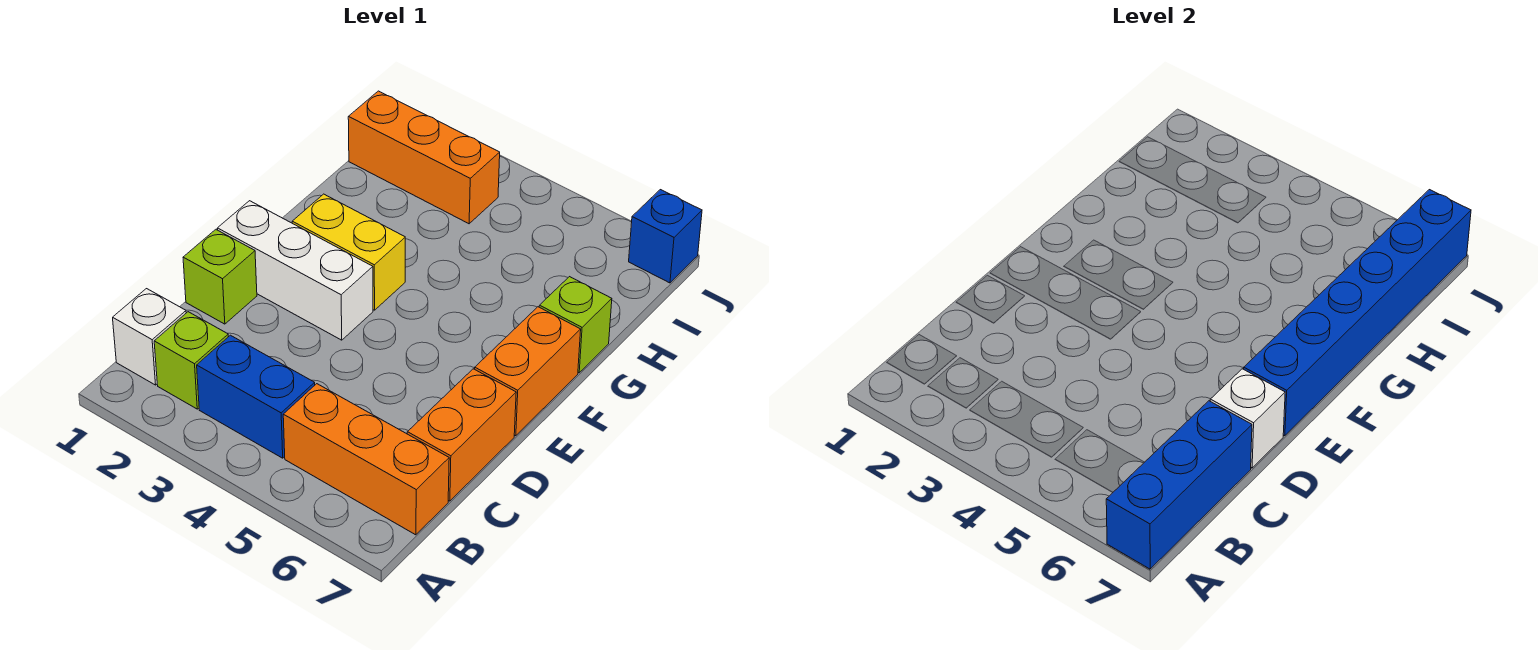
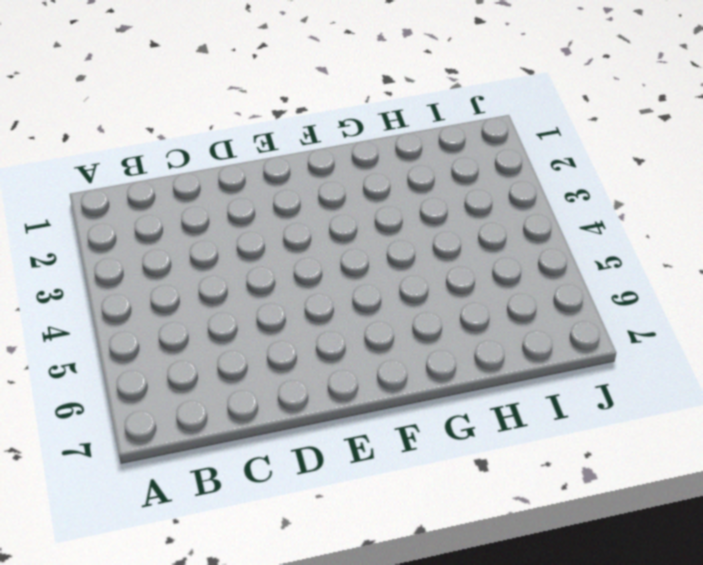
none -> white brick B1 level 1
none -> lime brick B2 level 1
none -> blue brick B3:B4 level 1

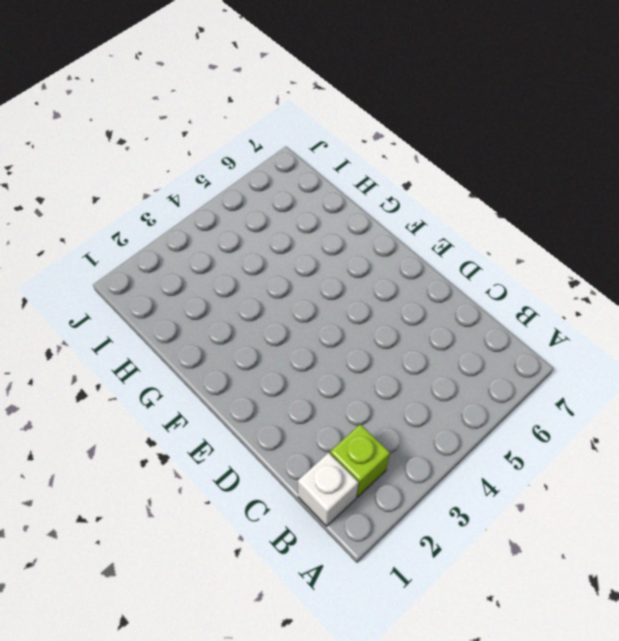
none -> blue brick B3:B4 level 1
none -> orange brick B5:B7 level 1
none -> orange brick C7:D7 level 1

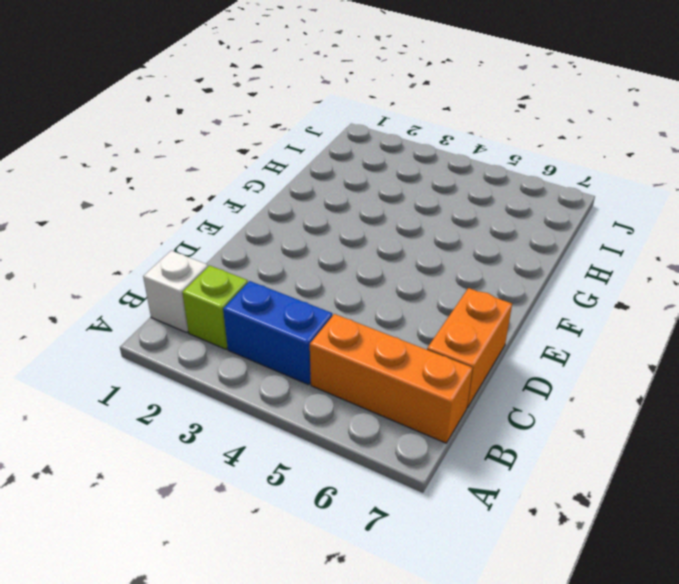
none -> lime brick D1 level 1
none -> white brick E1:E3 level 1
none -> orange brick E7:F7 level 1

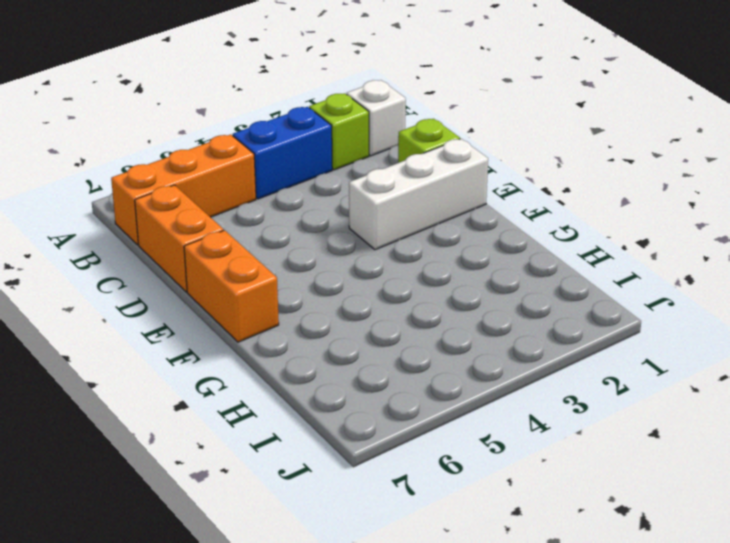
none -> yellow brick F2:F3 level 1
none -> lime brick G7 level 1
none -> orange brick I1:I3 level 1

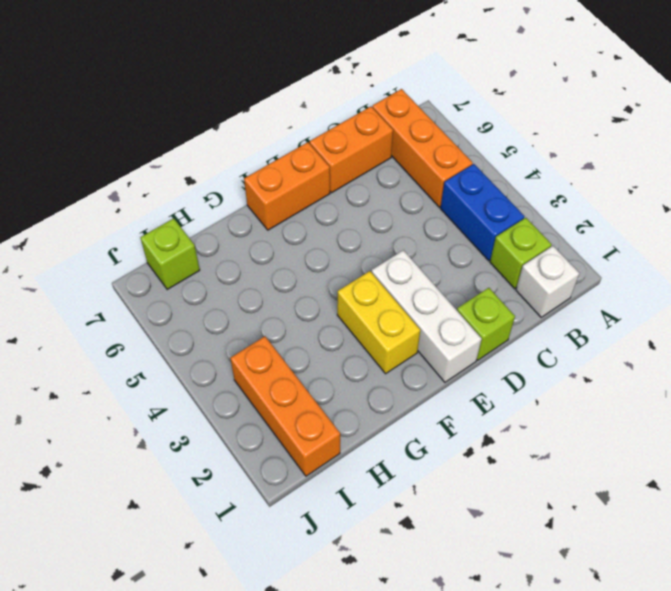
lime brick I7 level 1 -> lime brick G7 level 1
none -> blue brick J7 level 1
none -> blue brick A7:C7 level 2
none -> white brick D7 level 2

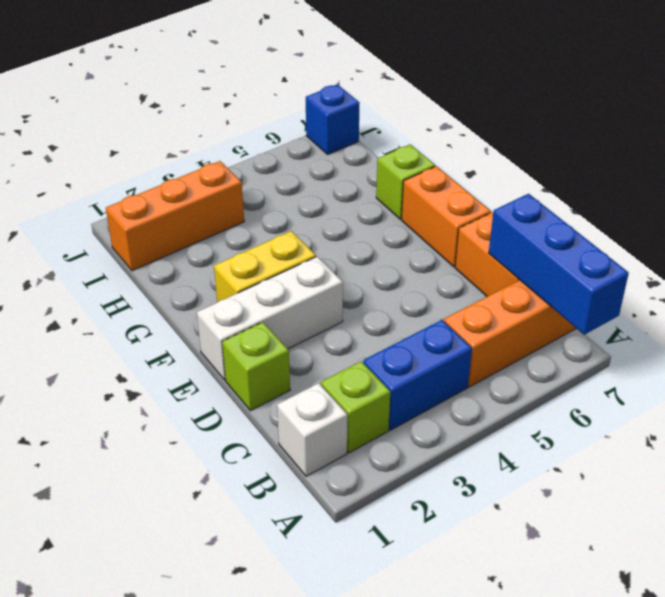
none -> white brick D7 level 2
none -> blue brick E7:J7 level 2

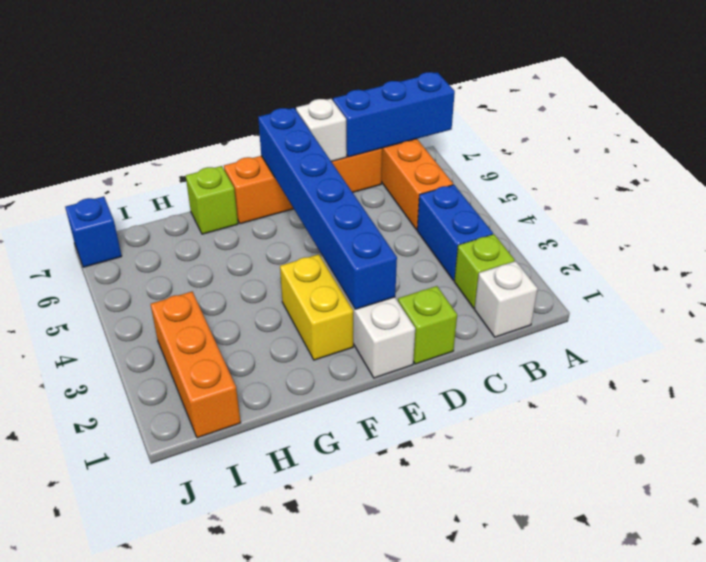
blue brick E2:E7 level 2 -> blue brick E7:J7 level 2

